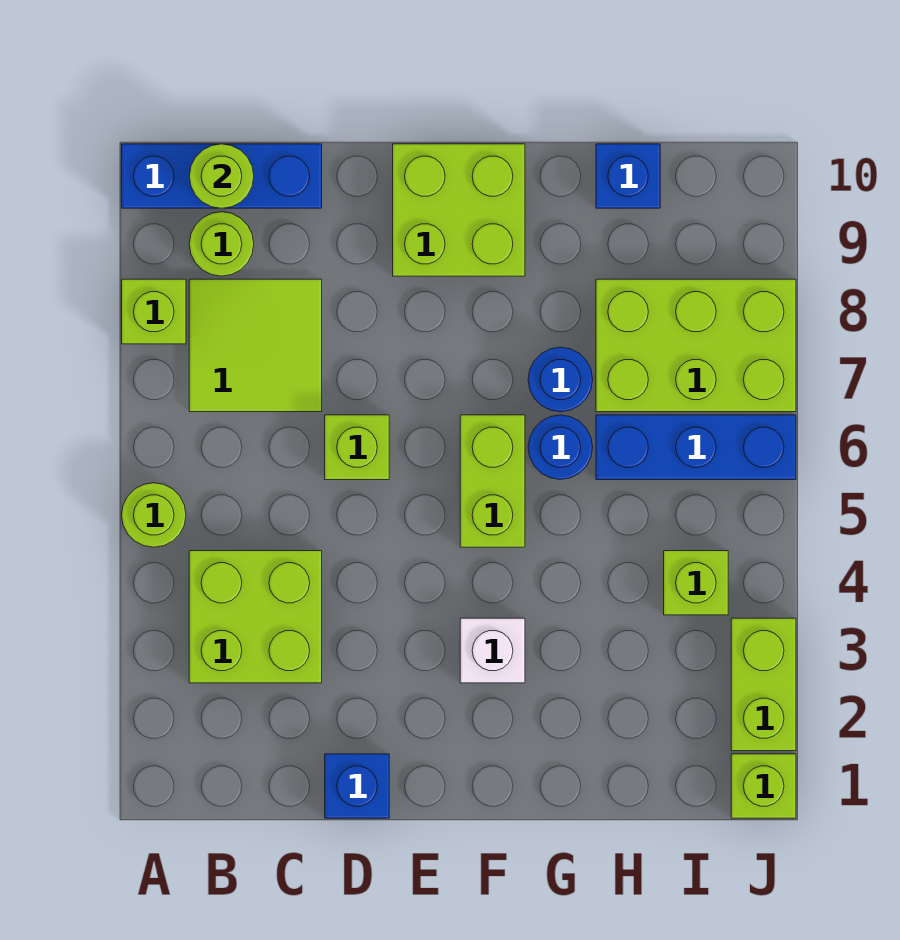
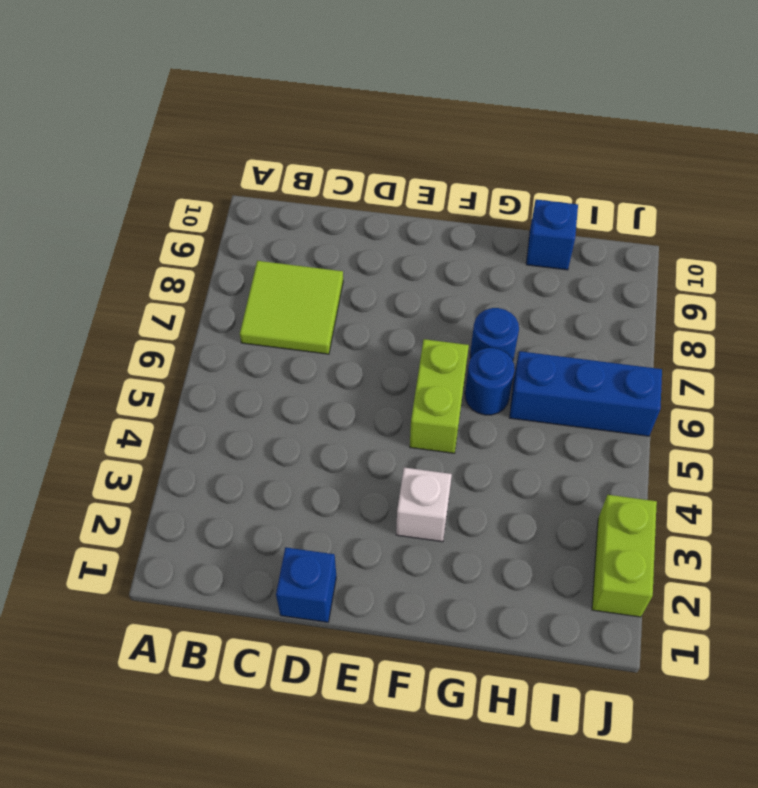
none -> lime round brick A5 level 1
none -> lime brick A8 level 1
none -> blue brick A10:C10 level 1

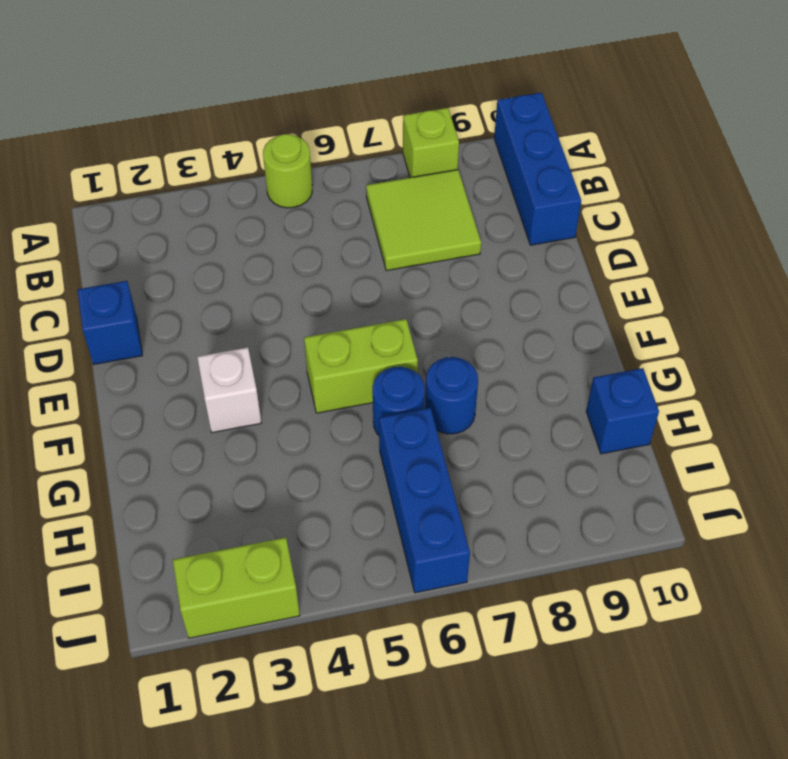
none -> lime brick B3:C4 level 1
none -> lime round brick B9 level 1
none -> lime brick D6 level 1

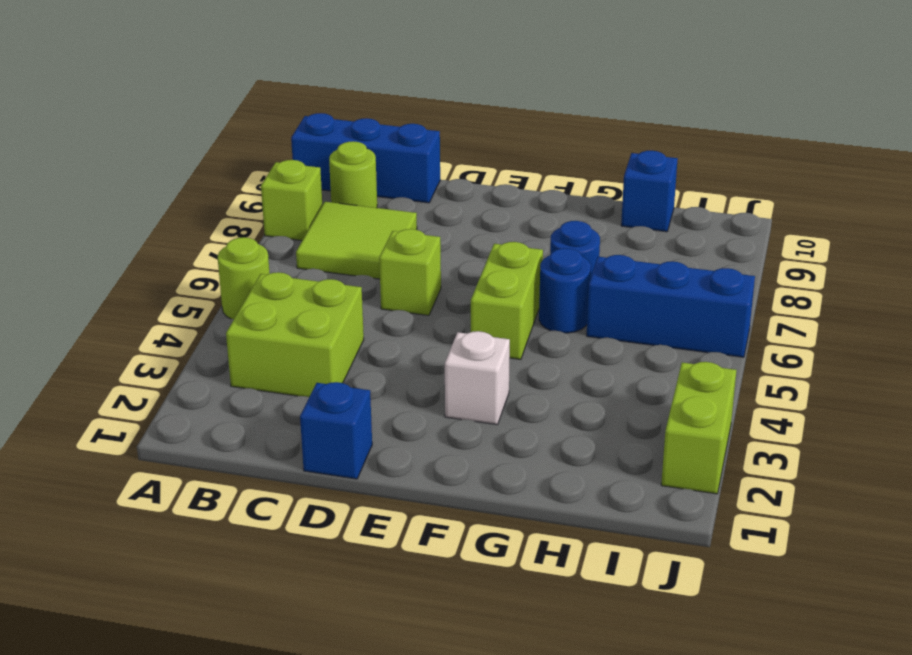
none -> lime brick E9:F10 level 1
none -> lime brick H7:J8 level 1
none -> lime brick I4 level 1

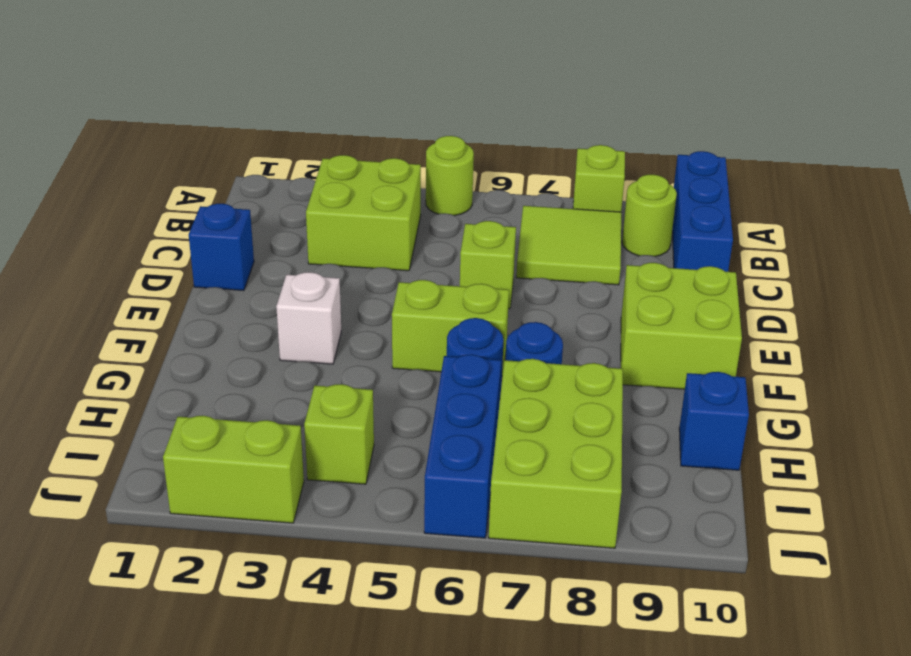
none -> lime brick J1 level 1
none -> lime round brick B10 level 2

